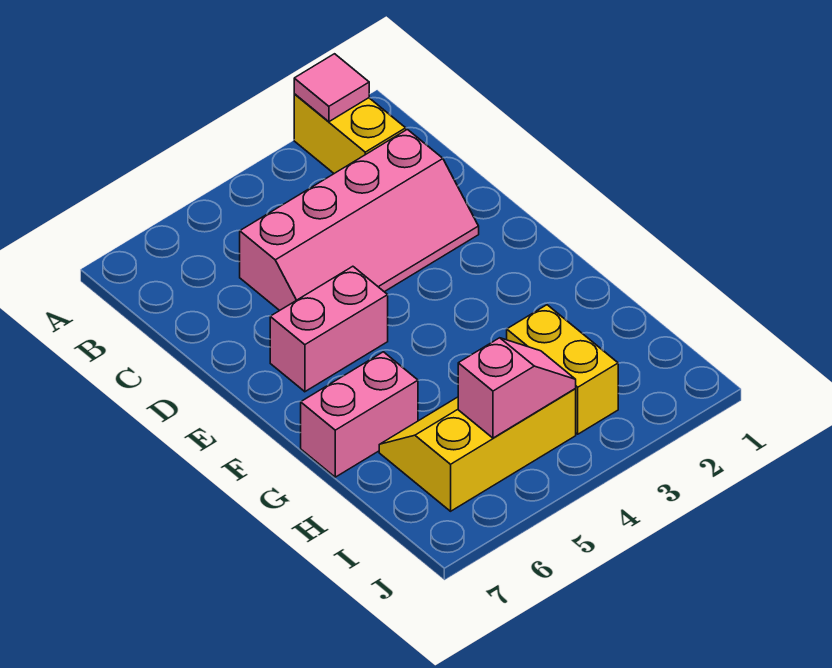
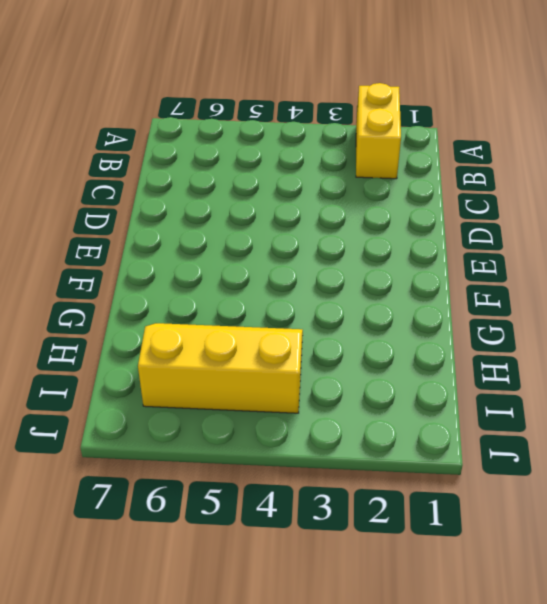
none -> pink slope C2:D5 level 1 top C
none -> pink brick E5:E6 level 1

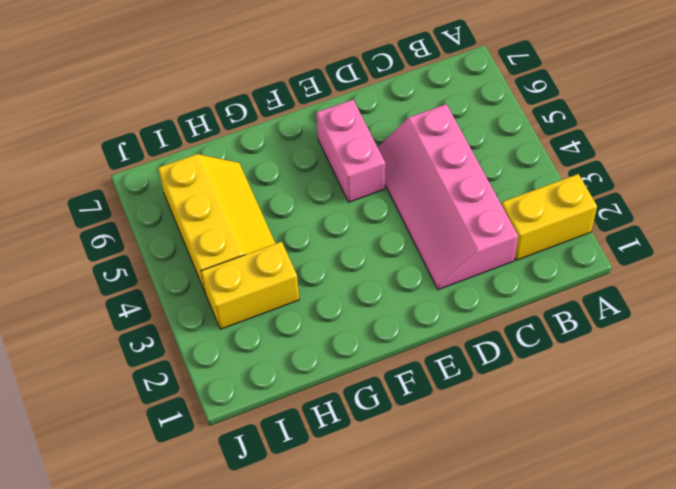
none -> pink brick G6:G7 level 1
none -> pink tile A2 level 2

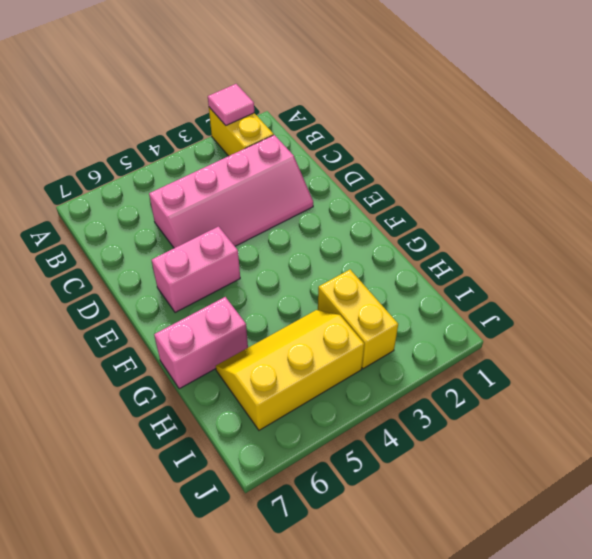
none -> pink slope I4:I5 level 2 top 5

